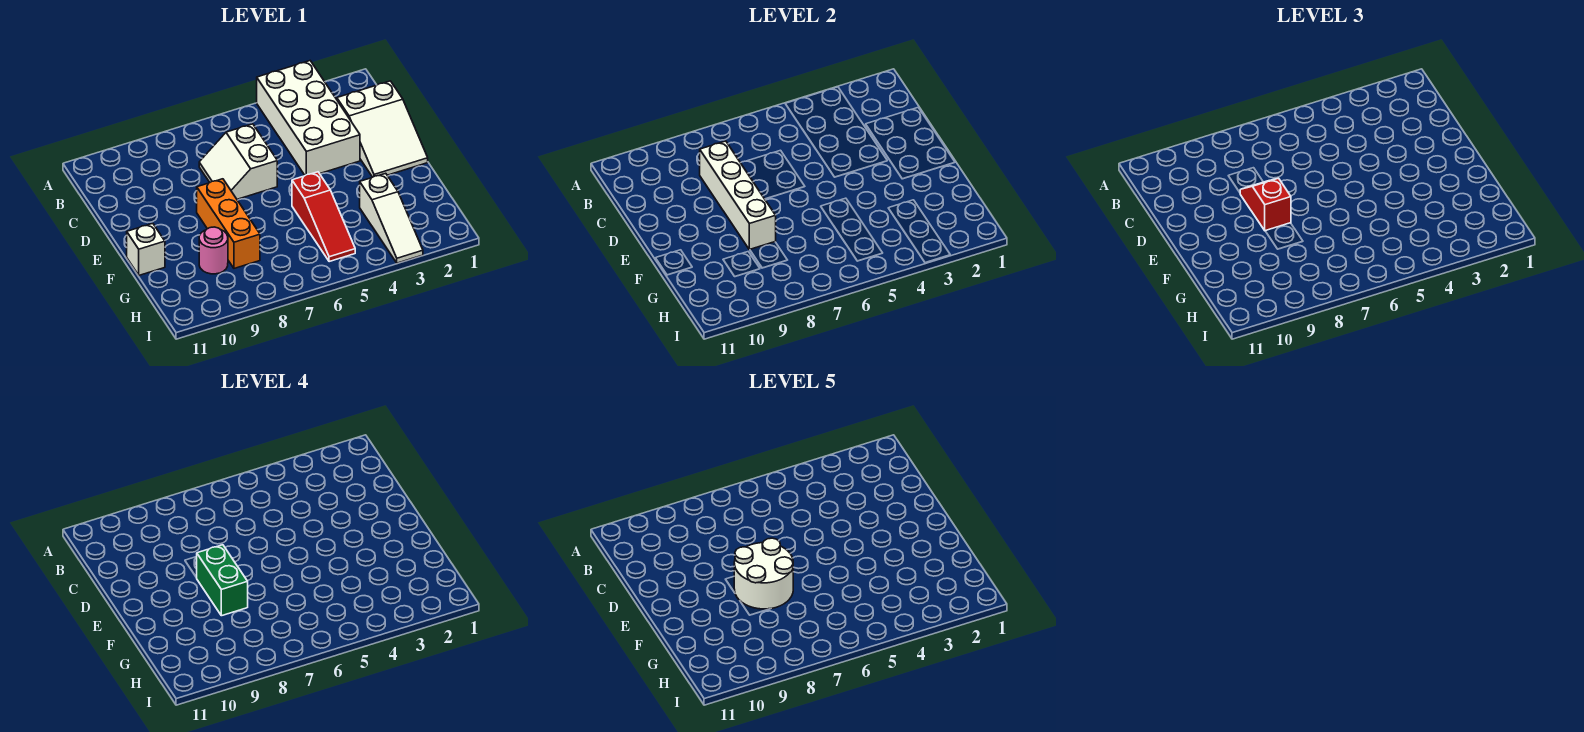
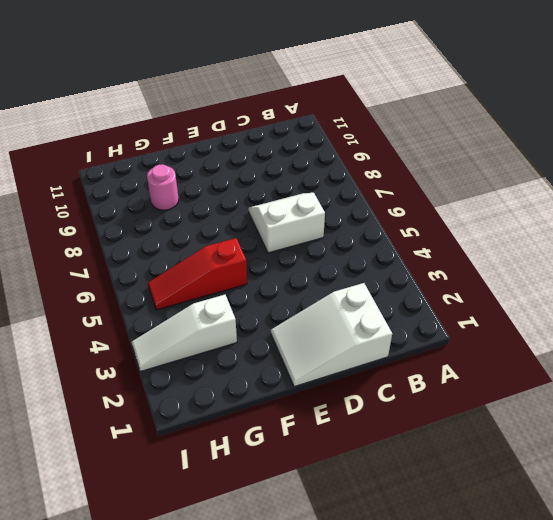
none -> white brick A3:D4 level 1
none -> orange brick E8:G8 level 1
none -> white brick F11 level 1

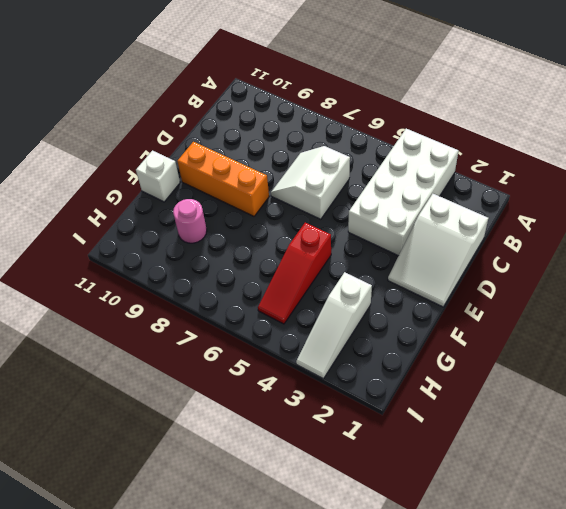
orange brick E8:E10 level 1 -> orange brick E8:G8 level 1
none -> white brick C8:F8 level 2
none -> red slope D8:E8 level 3 top E
none -> green brick E8:F8 level 4

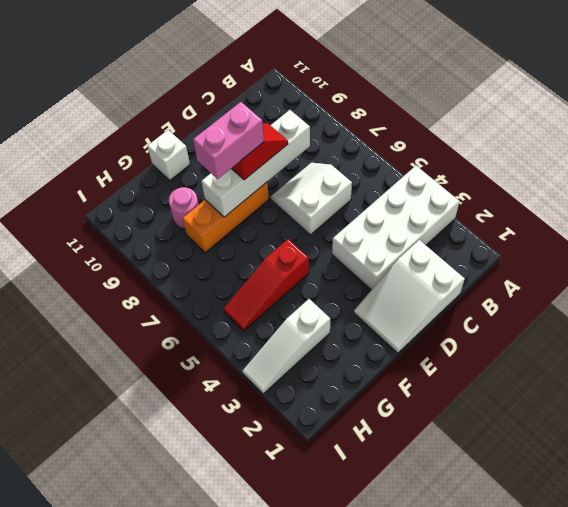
pink brick E8:F8 level 4 -> green brick E8:F8 level 4
none -> white round brick E7:F8 level 5

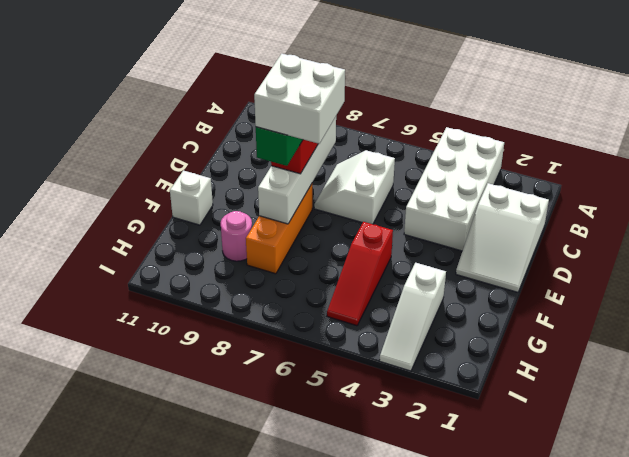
white brick E7:F8 level 5 -> white round brick E7:F8 level 5

